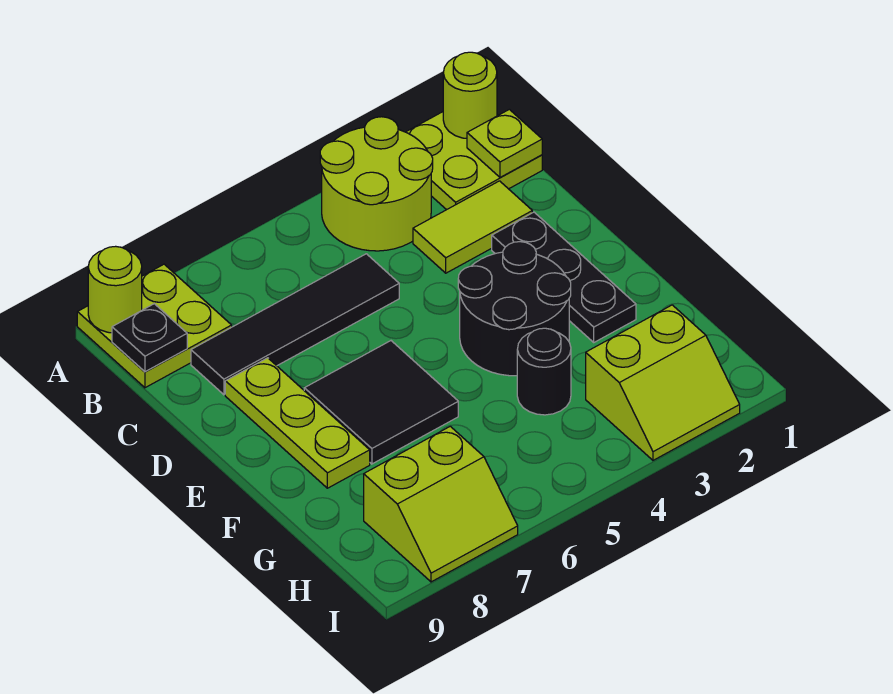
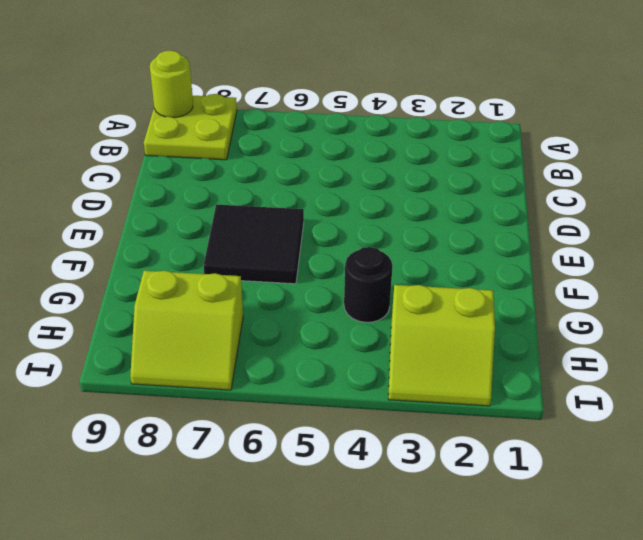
none -> lime plate A1:B2 level 1
none -> lime round brick A3:B4 level 1
none -> lime tile C2:C3 level 1

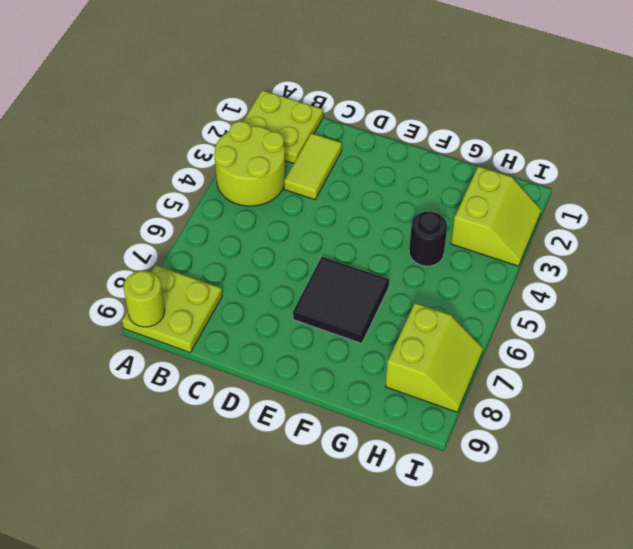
none -> black tile C5:C8 level 1
none -> black plate D2:F2 level 1
none -> lime plate D8:F8 level 1

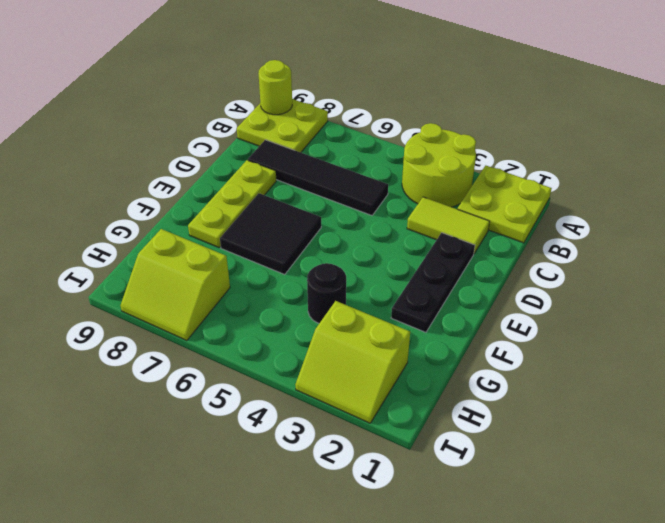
none -> black round brick E3:F4 level 1
none -> lime round brick A1 level 2
none -> lime plate B1 level 2

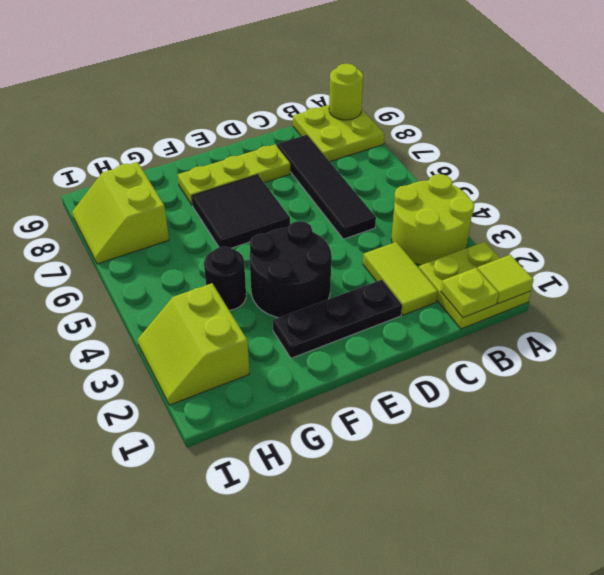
lime tile A1 level 2 -> lime round brick A1 level 2
none -> black plate B9 level 2

